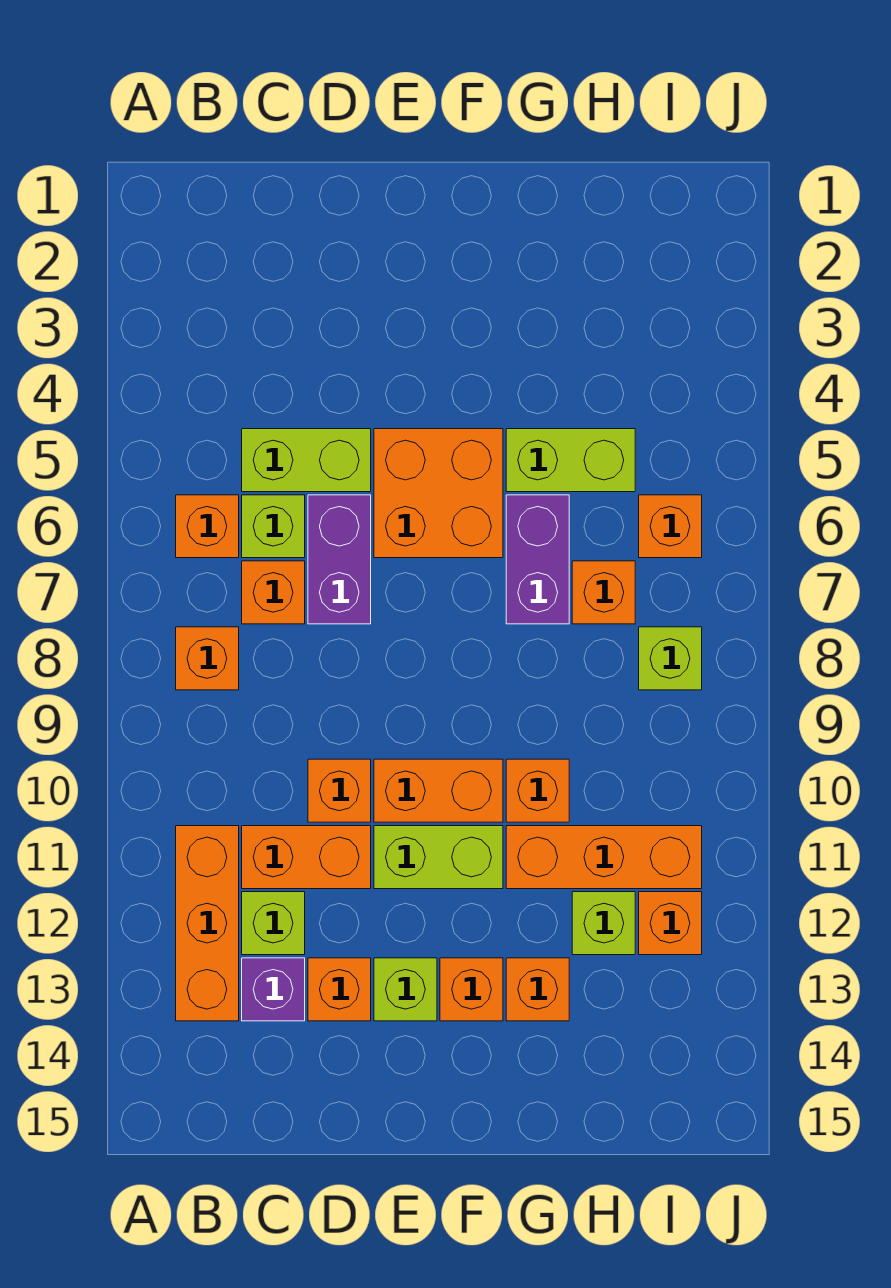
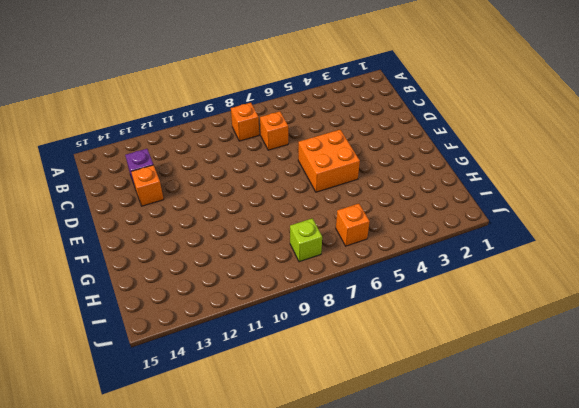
none -> orange brick B6 level 1
none -> orange brick B11:B13 level 1
none -> lime brick C5:D5 level 1

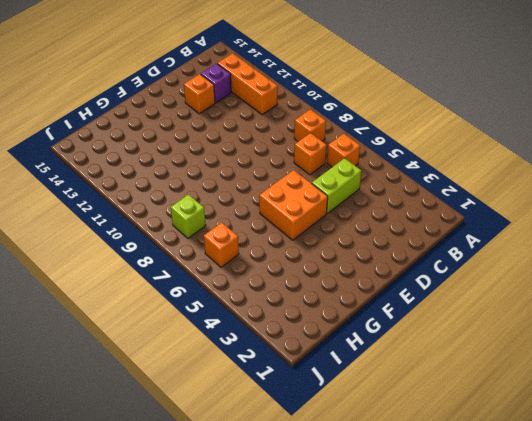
none -> lime brick C6 level 1
none -> orange brick C11:D11 level 1
none -> lime brick C12 level 1

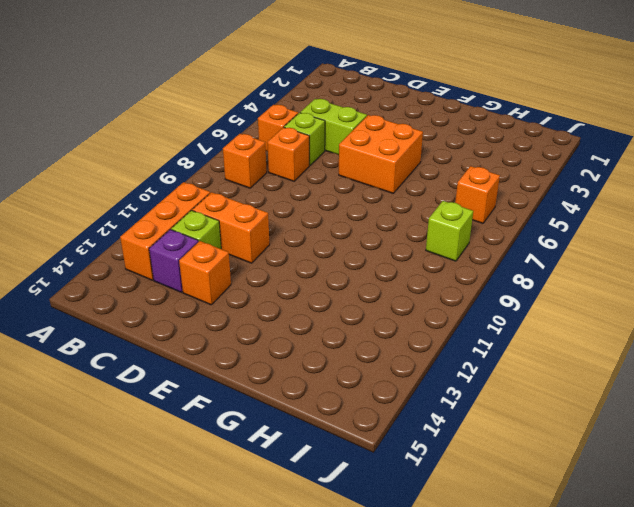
none -> purple brick D6:D7 level 1
none -> orange brick D10 level 1
none -> orange brick E10:F10 level 1

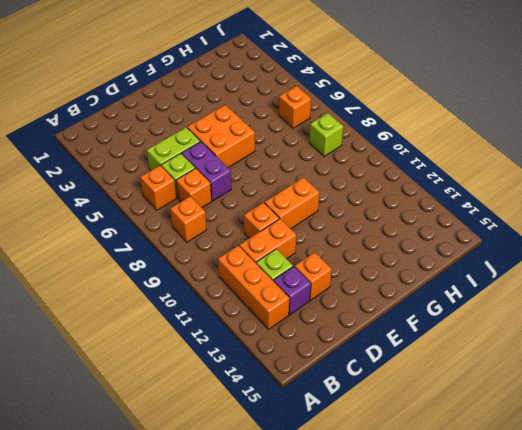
none -> lime brick E11:F11 level 1
none -> lime brick E13 level 1
none -> orange brick F13 level 1

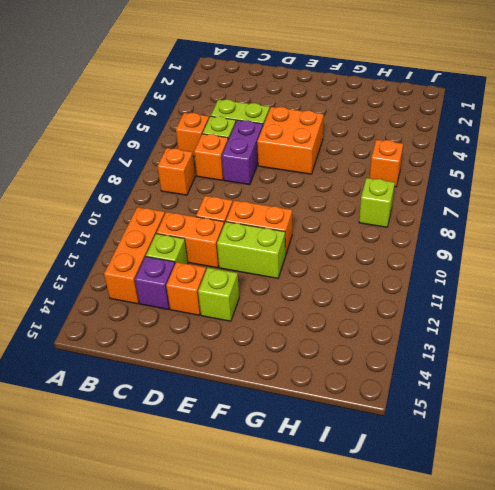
none -> orange brick F13 level 1
none -> lime brick G5:H5 level 1
none -> purple brick G6:G7 level 1

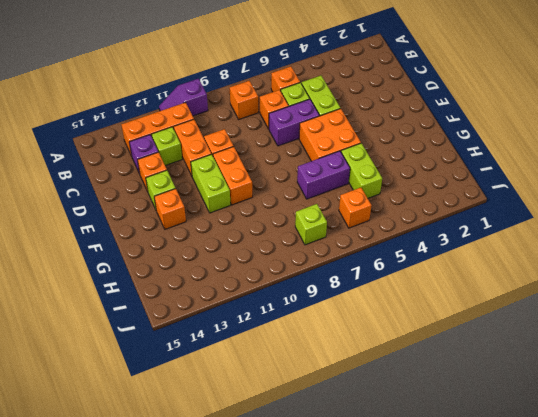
purple slope A10:A11 level 1 top 10 -> none
none -> orange brick G10 level 1
none -> orange brick G11:I11 level 1
none -> orange brick G13 level 1

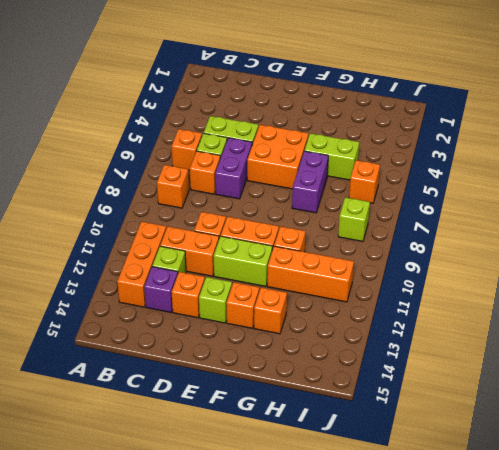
none -> orange brick H7 level 1
none -> lime brick H12 level 1
none -> orange brick I12 level 1

